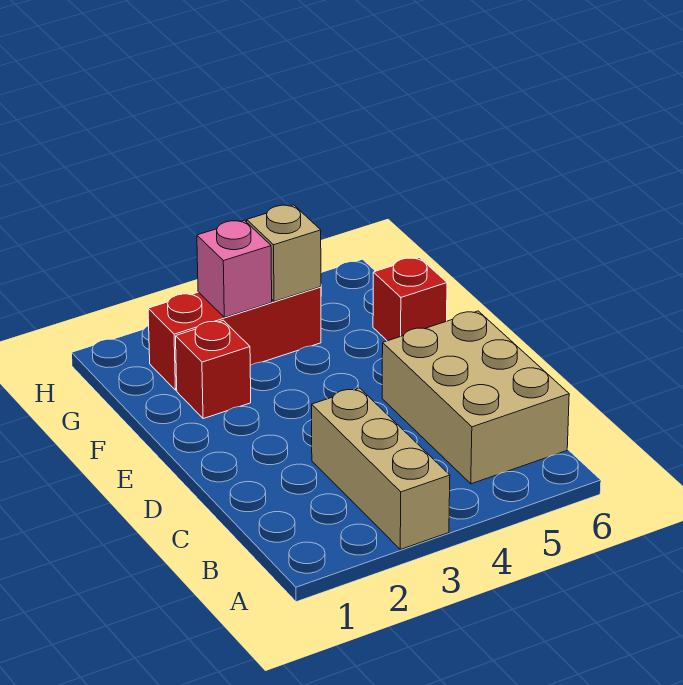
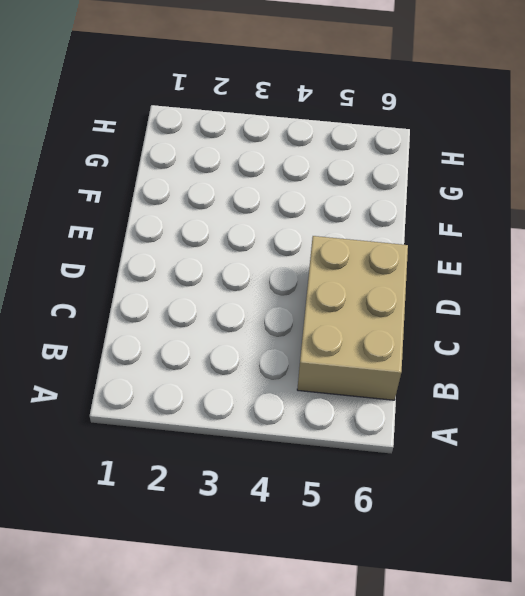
none -> tan brick A3:C3 level 1
none -> red brick F2 level 1

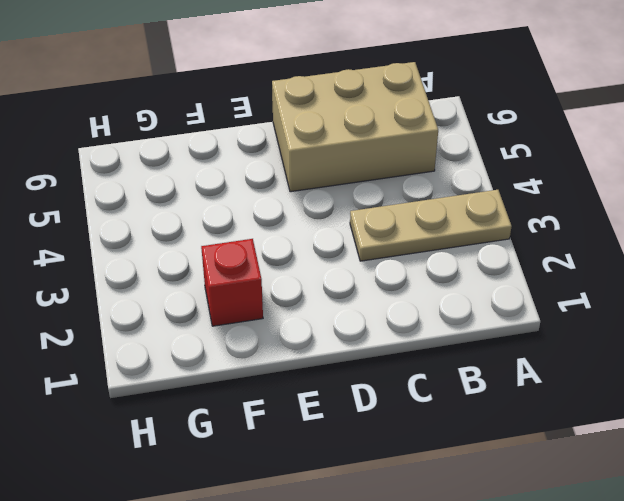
tan plate A3:C3 level 1 -> tan brick A3:C3 level 1
none -> red brick F6 level 1
none -> red brick G2:G4 level 1

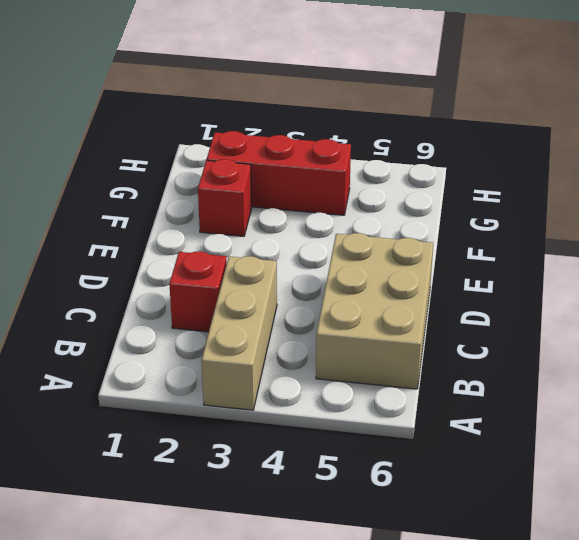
red brick C2 level 1 -> red brick F6 level 1
none -> pink brick G3 level 2
none -> tan brick G4 level 2

